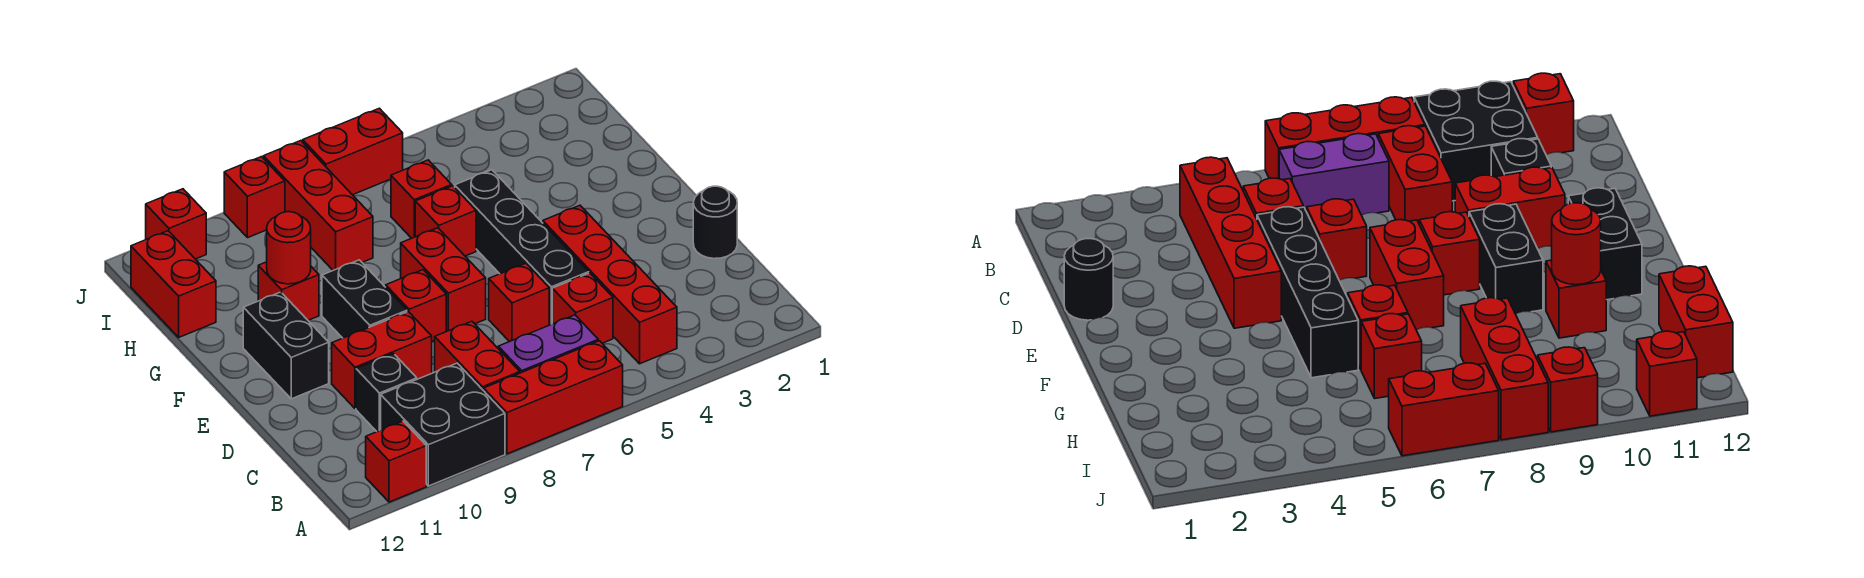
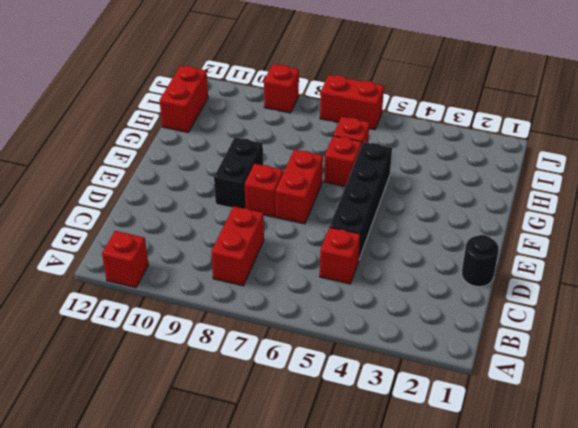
none -> red brick A6:A8 level 1
none -> black brick A9:B10 level 1
none -> red brick B4:E4 level 1

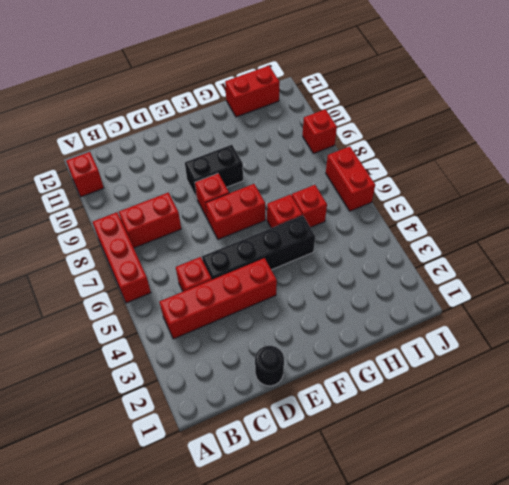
none -> black brick A9:B10 level 1
none -> purple brick B6:B7 level 1
none -> black brick C10 level 1

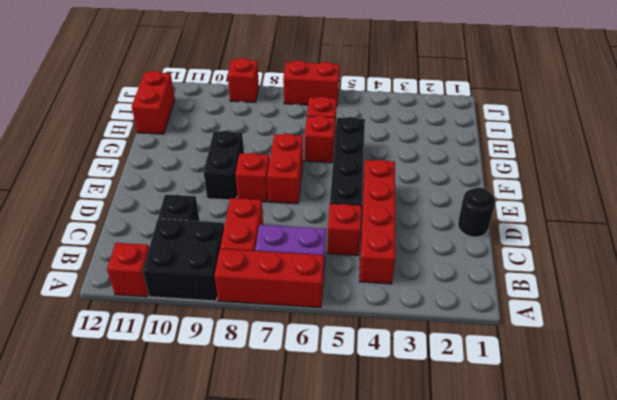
none -> red brick D6 level 1
none -> red brick D9:D10 level 1
none -> black brick E11:F11 level 1

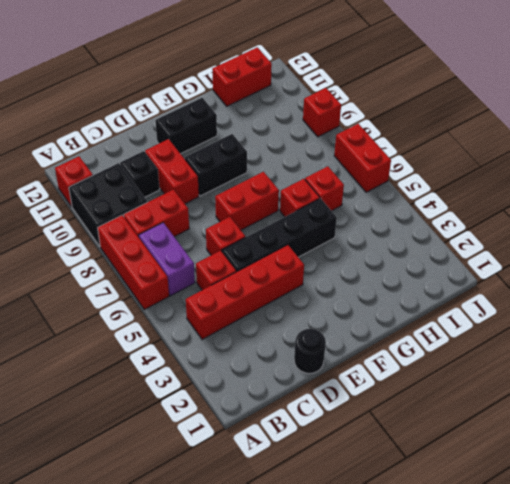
none -> red brick E8 level 1
none -> red brick G10 level 1
none -> red brick H8:J8 level 1

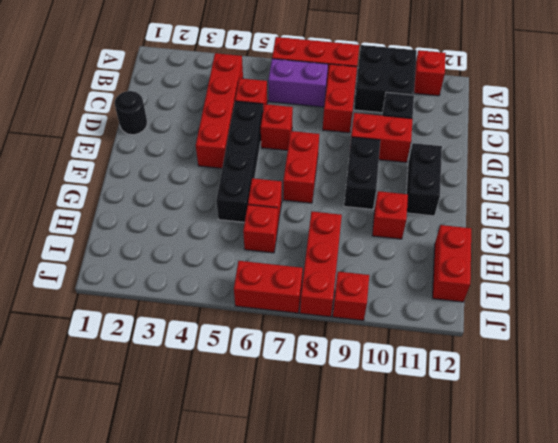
none -> red brick E8 level 1
none -> red brick J11 level 1
none -> red round brick G10 level 2

